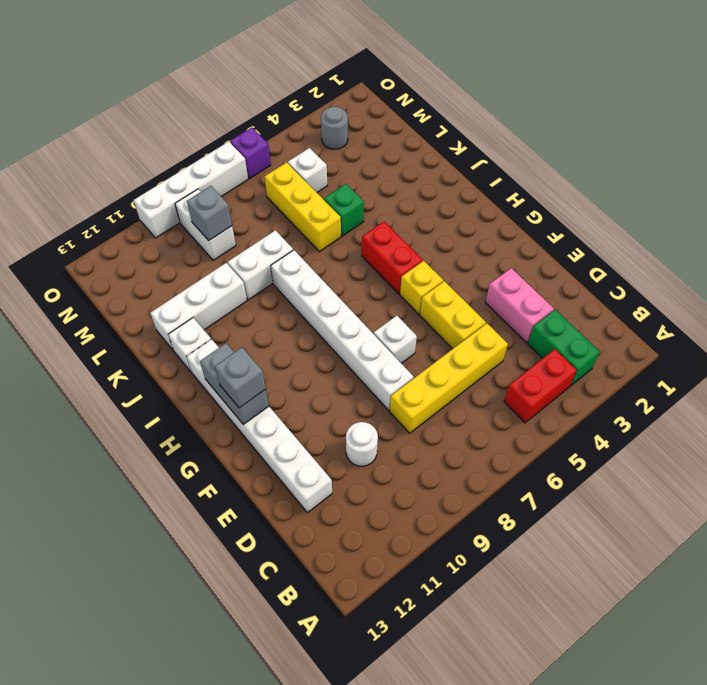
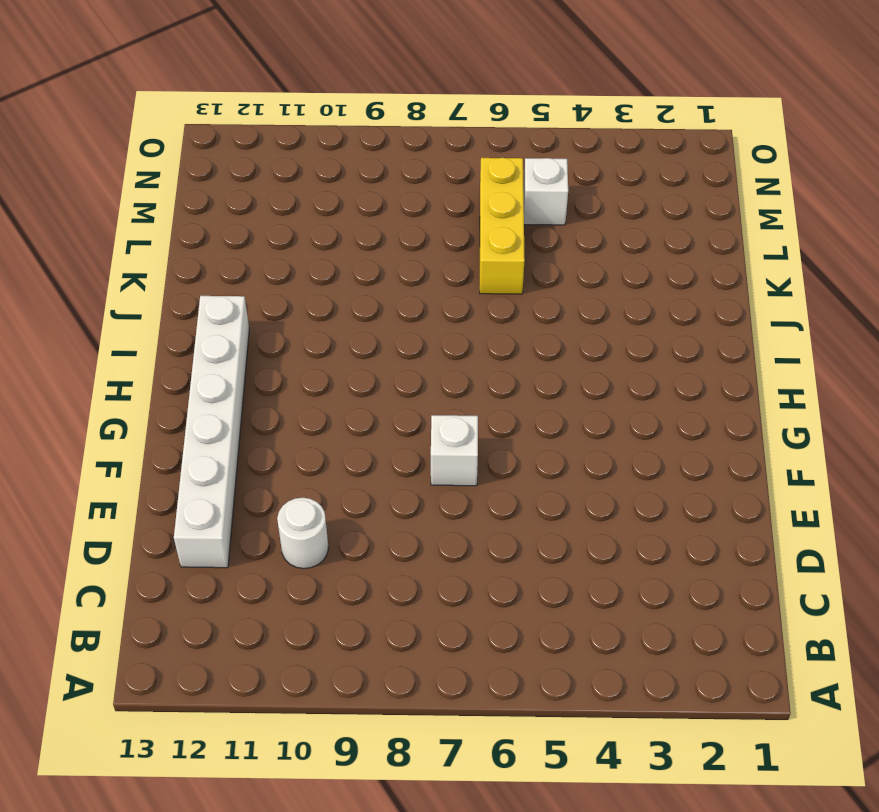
none -> green brick B3:C3 level 1
none -> red brick B4:B5 level 1
none -> pink brick D3:E3 level 1

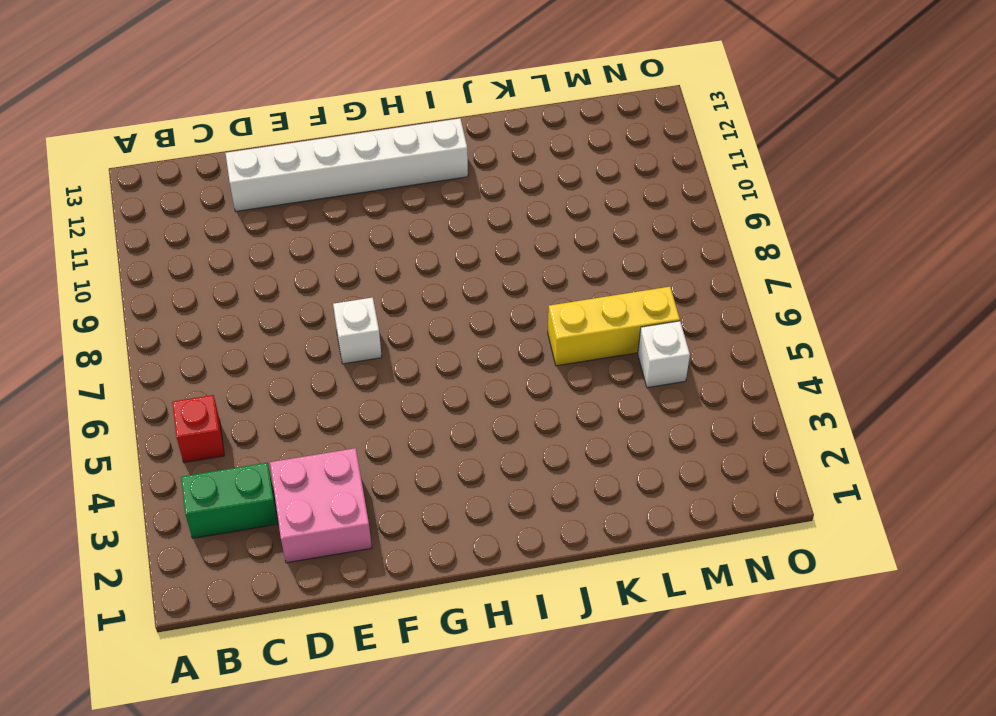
red brick B5 level 1 -> red brick B4:B5 level 1
pink brick D2:E3 level 1 -> pink brick D3:E3 level 1
none -> yellow brick D5:D8 level 1
none -> white round brick D10 level 1
none -> yellow brick E5:F5 level 1

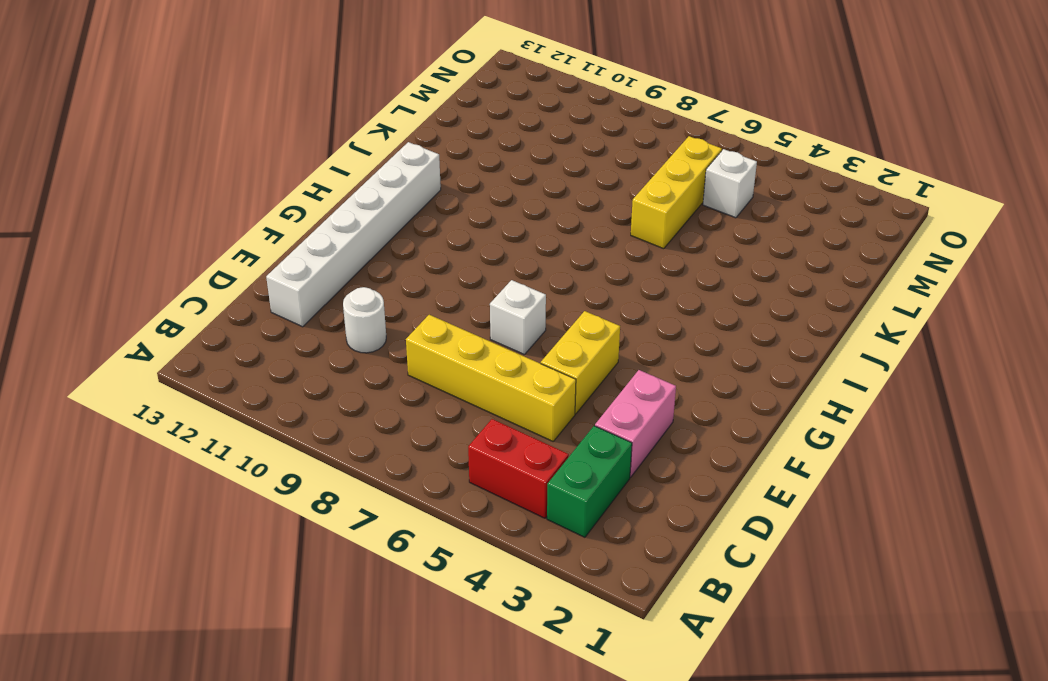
none -> white brick E8:J8 level 1
none -> yellow brick G5 level 1
none -> red brick H5:I5 level 1

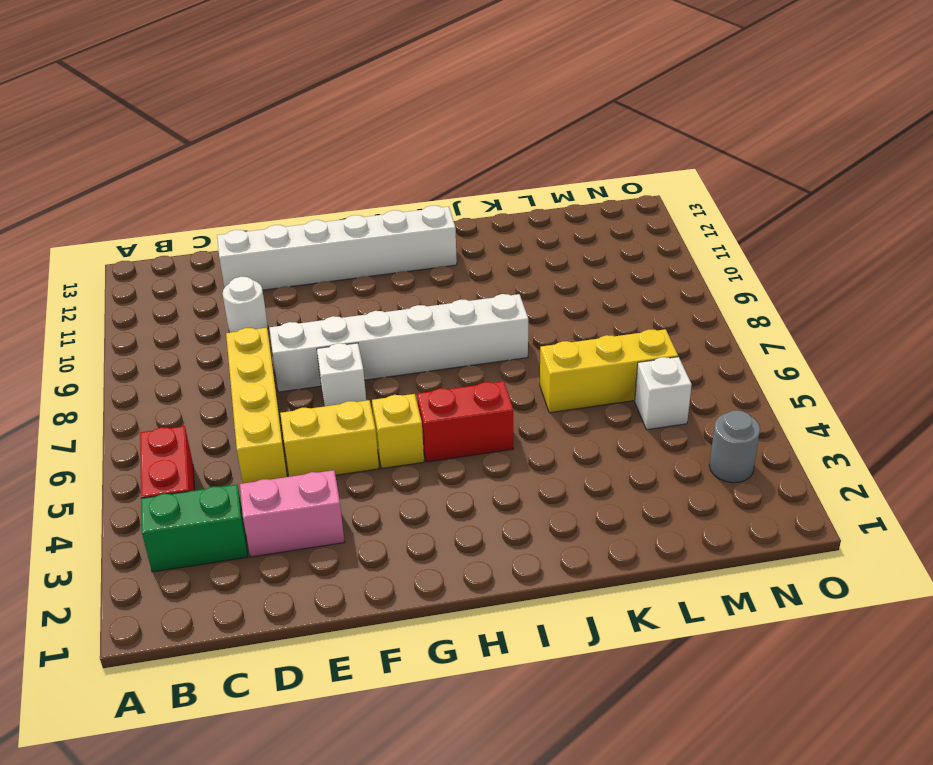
none -> white brick J12 level 1
none -> green brick K5 level 1
none -> white brick K8:K9 level 1

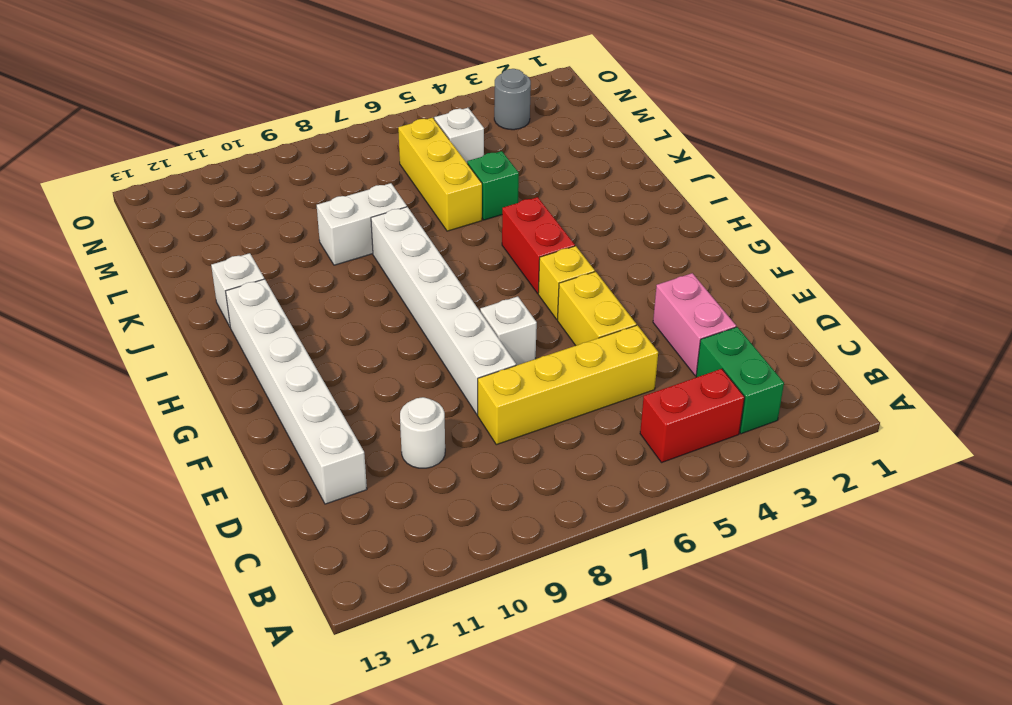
none -> white brick K10:K12 level 1
none -> white brick M9:N9 level 1
none -> purple brick O6 level 1

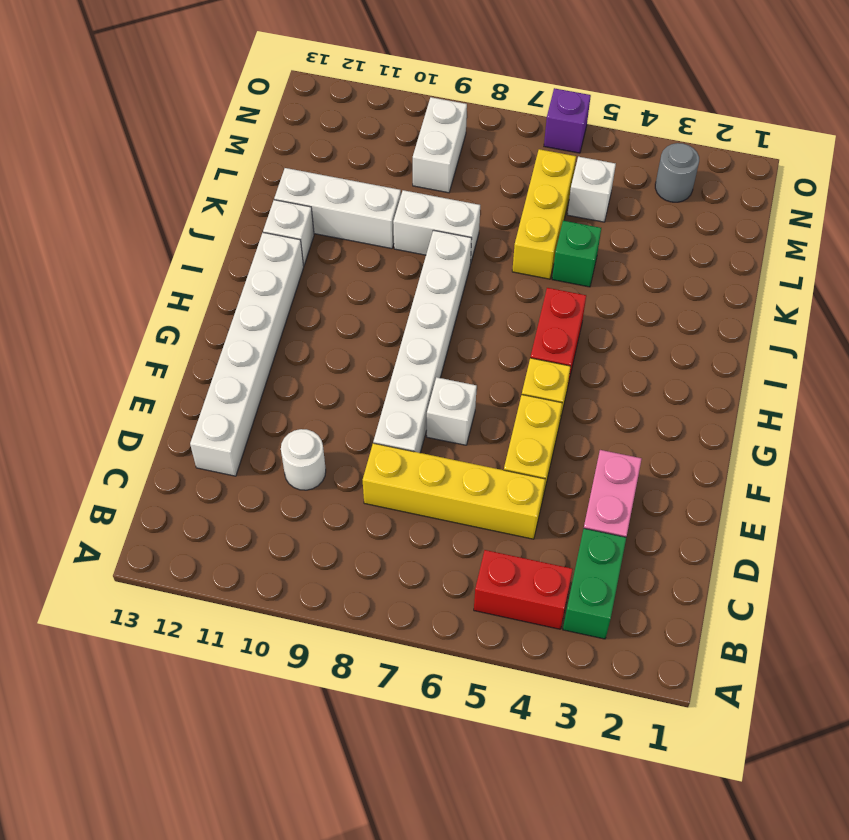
none -> white brick O7:O10 level 1
none -> grey brick G12:H12 level 2
none -> grey brick M9 level 2

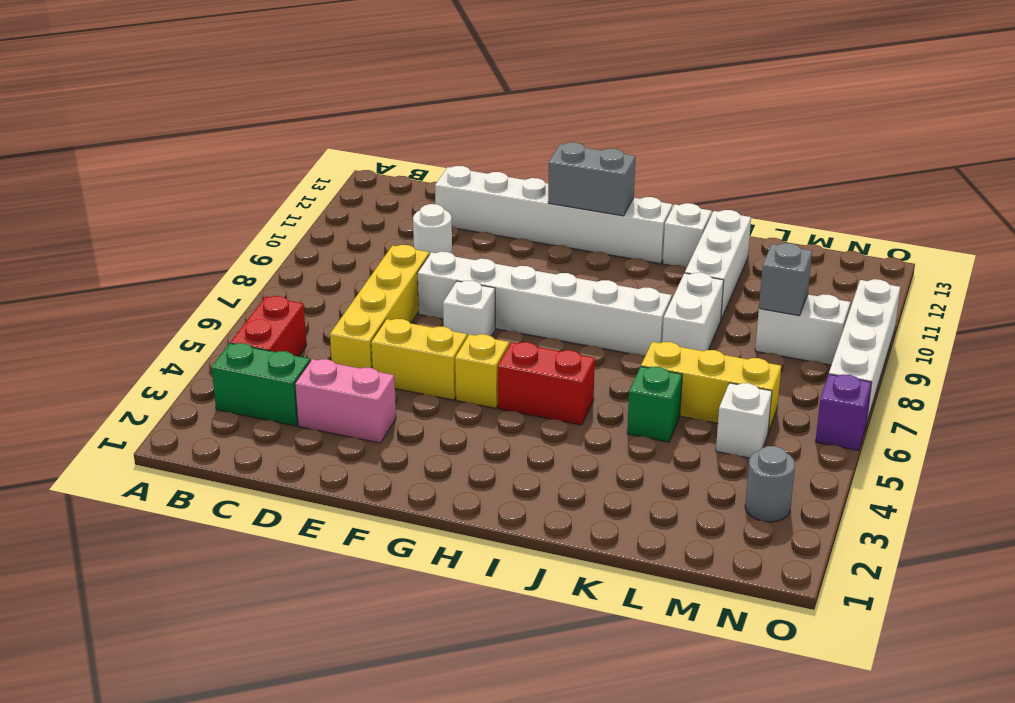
none -> grey brick G12 level 3

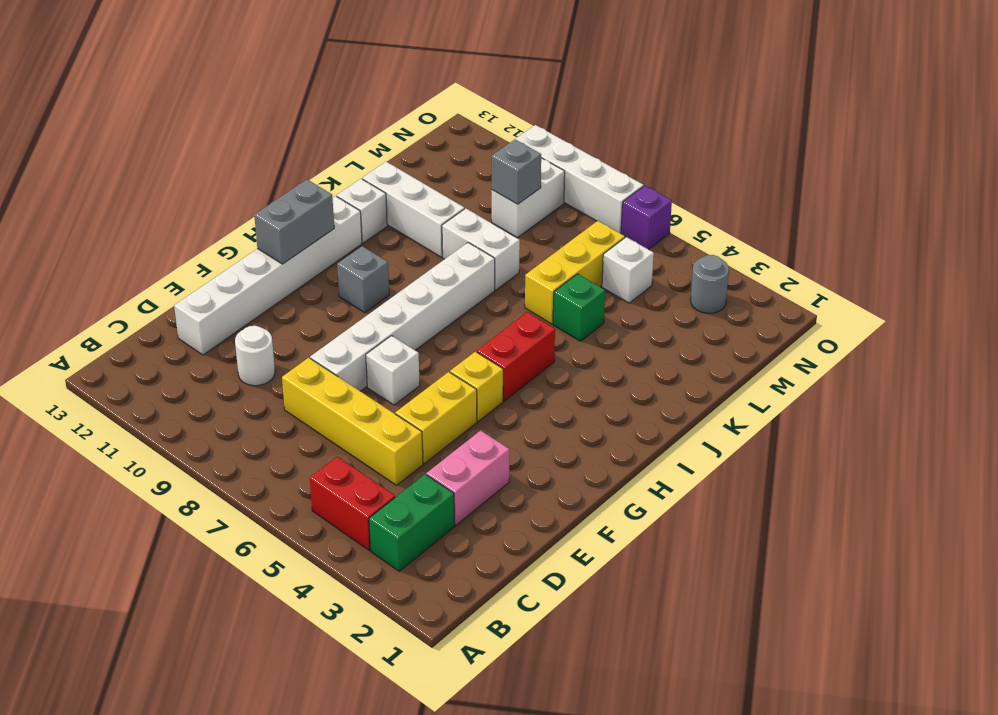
grey brick H10 level 1 -> grey brick G12 level 3

